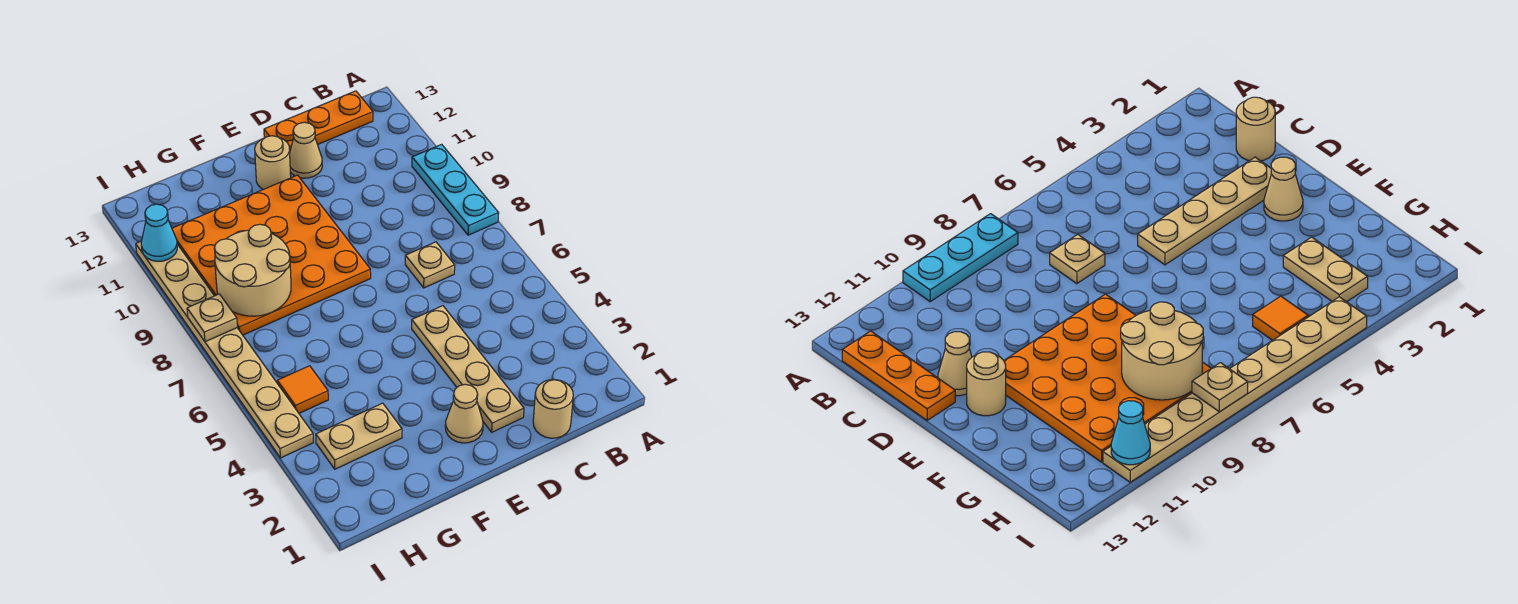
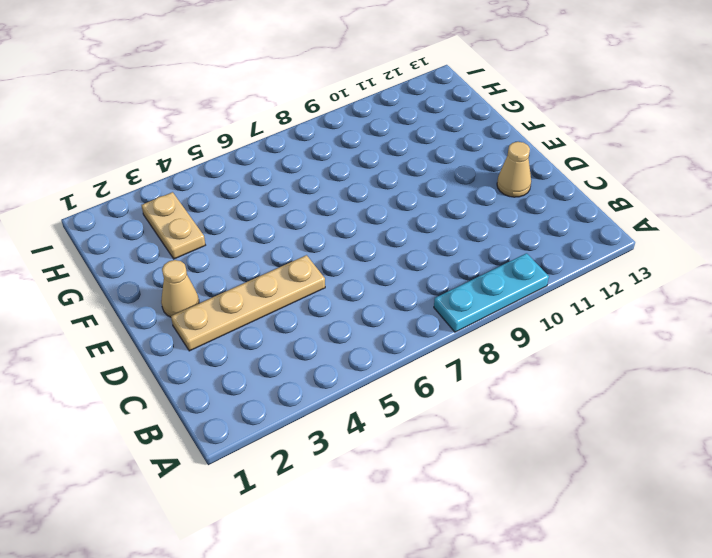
none -> orange plate B13:D13 level 1
none -> tan round brick C1 level 1
none -> tan plate C7 level 1

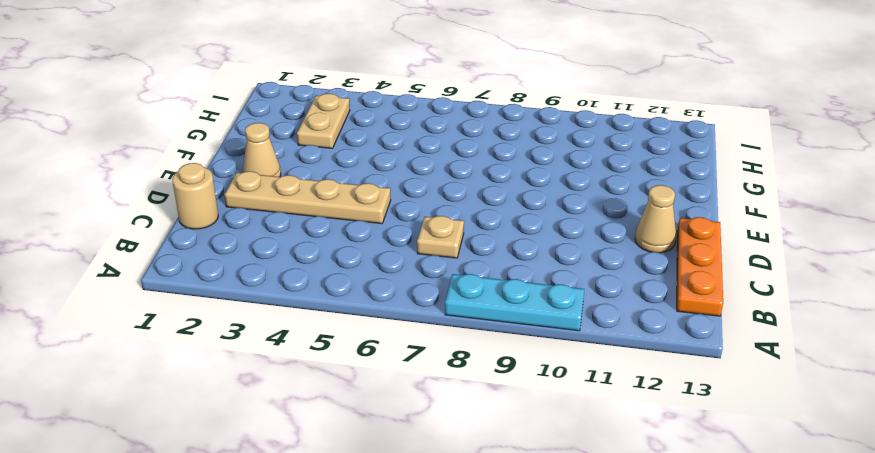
none -> orange plate E8:H11 level 1
none -> tan round brick E12 level 1
none -> orange tile H5 level 1

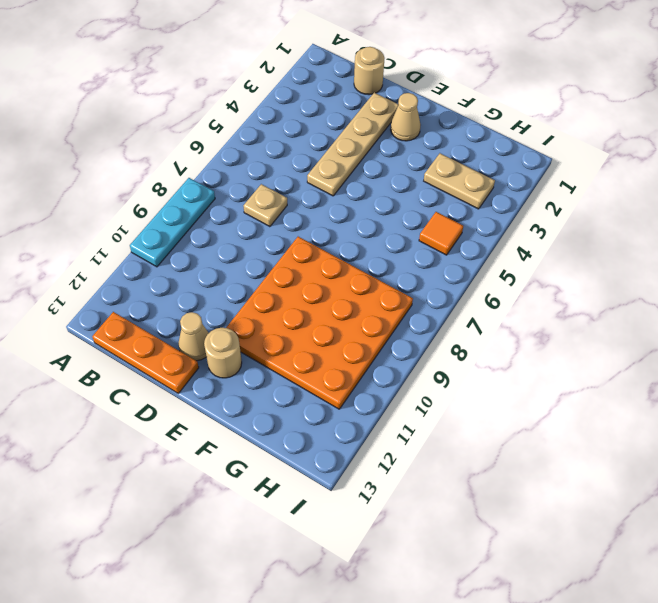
none -> tan plate I4:I11 level 1
none -> tan round brick G8:H9 level 2
none -> tan plate I8 level 2

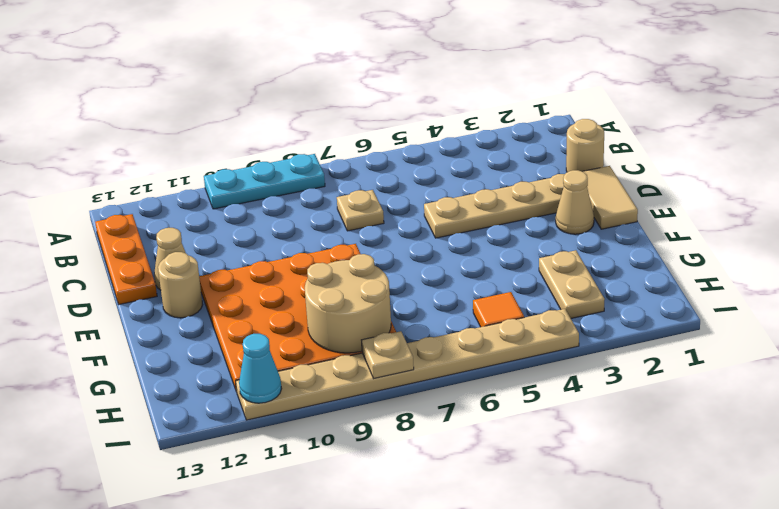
tan tile D1:E1 level 1 -> none

